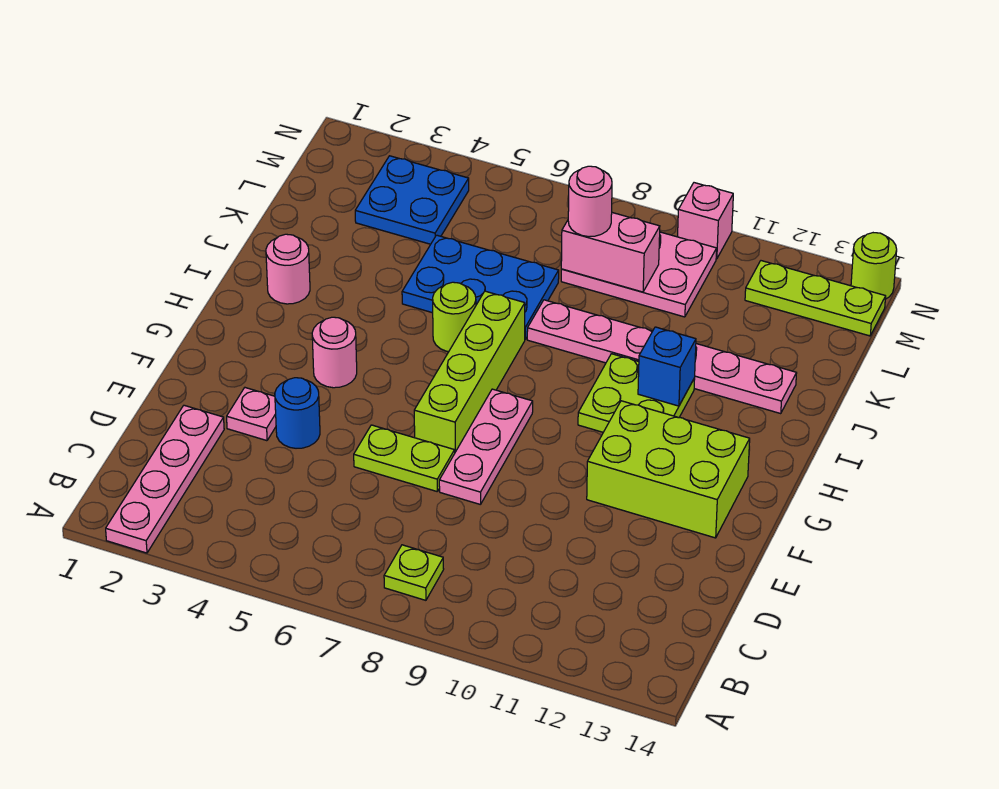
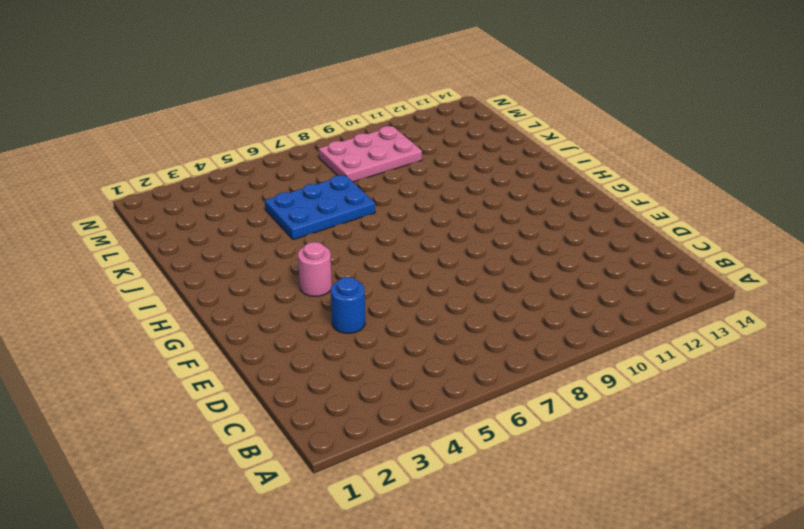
none -> pink plate A2:D2 level 1
none -> lime plate B8 level 1
none -> pink plate E3 level 1

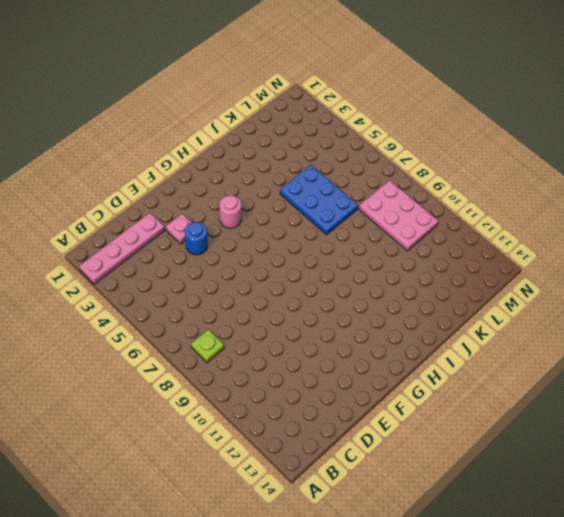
none -> lime plate E6:E7 level 1
none -> pink plate E8:G8 level 1
none -> lime brick F7:I7 level 1

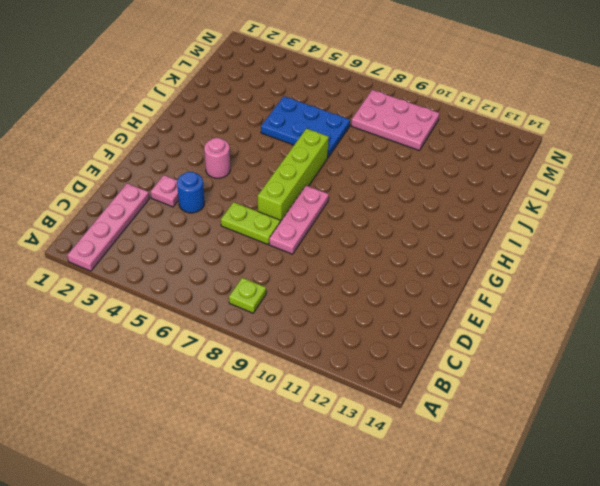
none -> lime brick F11:G13 level 1
none -> lime plate H10:I11 level 1
none -> pink round brick I2 level 1

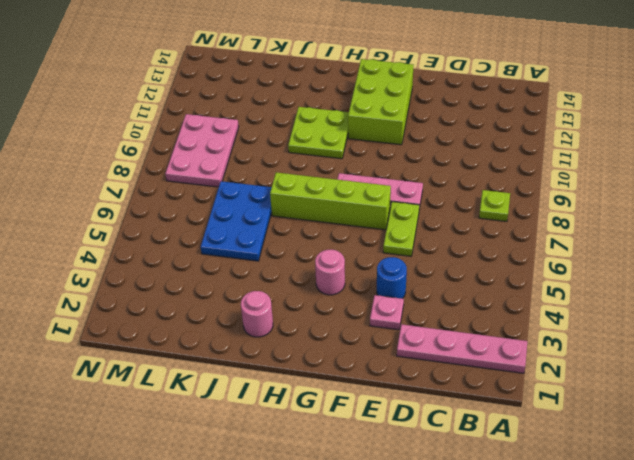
none -> lime round brick I6 level 1
none -> pink plate J8:J13 level 1
none -> blue plate L3:M4 level 1

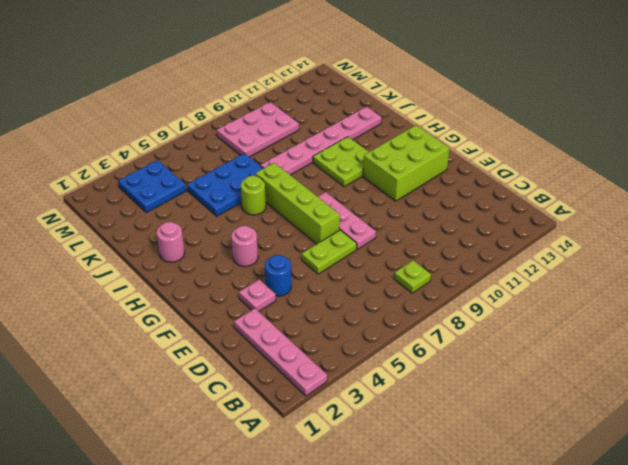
none -> lime plate M12:M14 level 1
none -> pink brick N10 level 1
none -> lime round brick N14 level 1

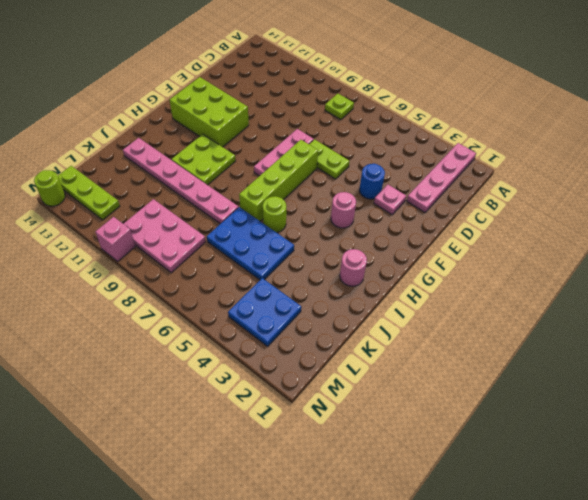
none -> blue brick I11 level 2
none -> pink brick L8:L9 level 2
none -> pink round brick L8 level 3

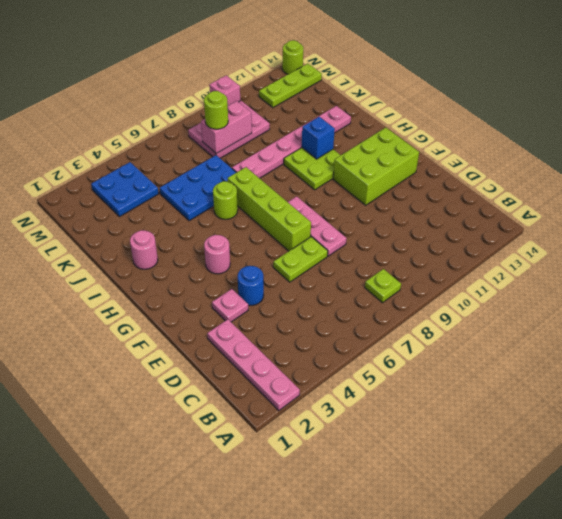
lime round brick L8 level 3 -> pink round brick L8 level 3

